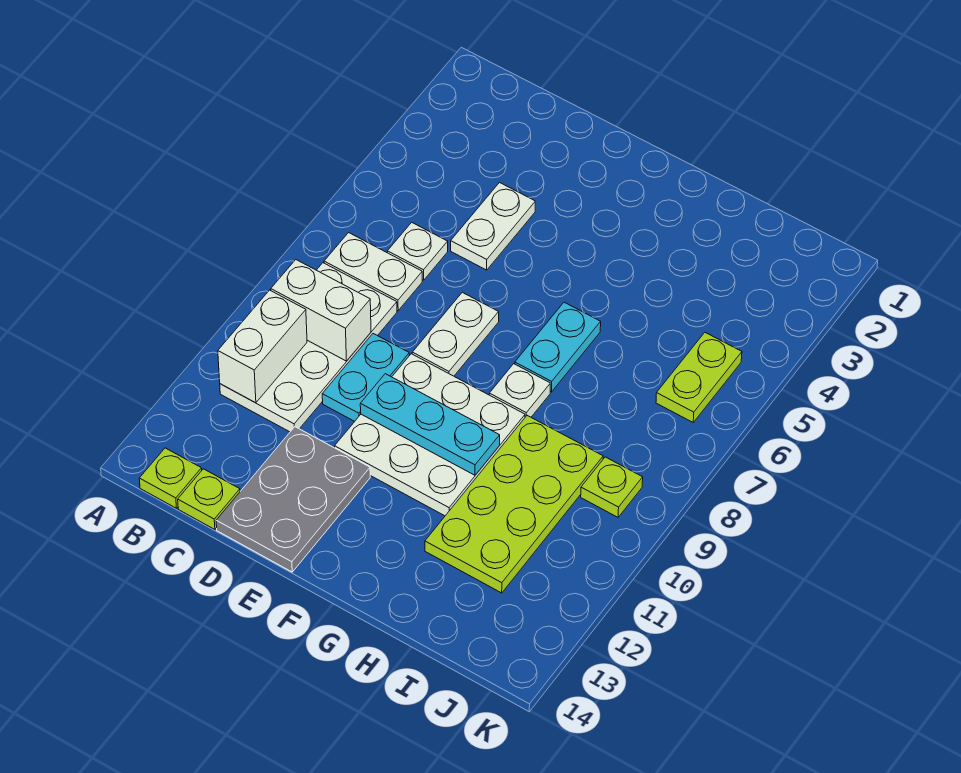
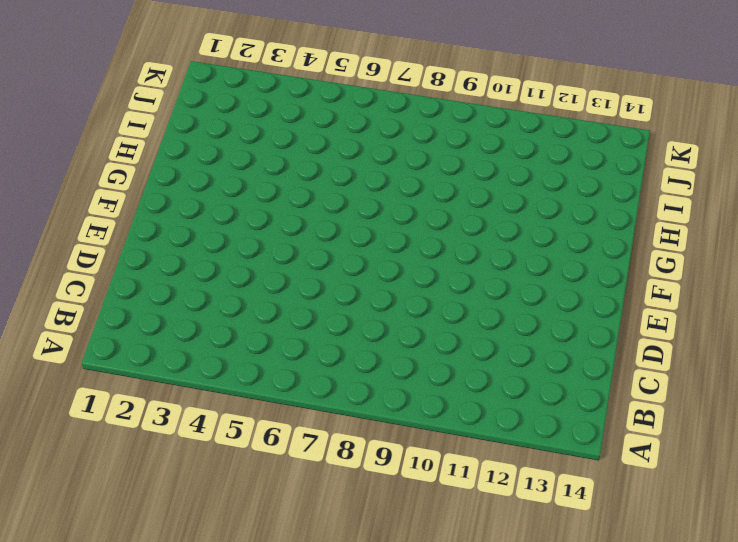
none -> white plate B7:C7 level 1
none -> white plate B8:C11 level 1
none -> lime plate B14 level 1

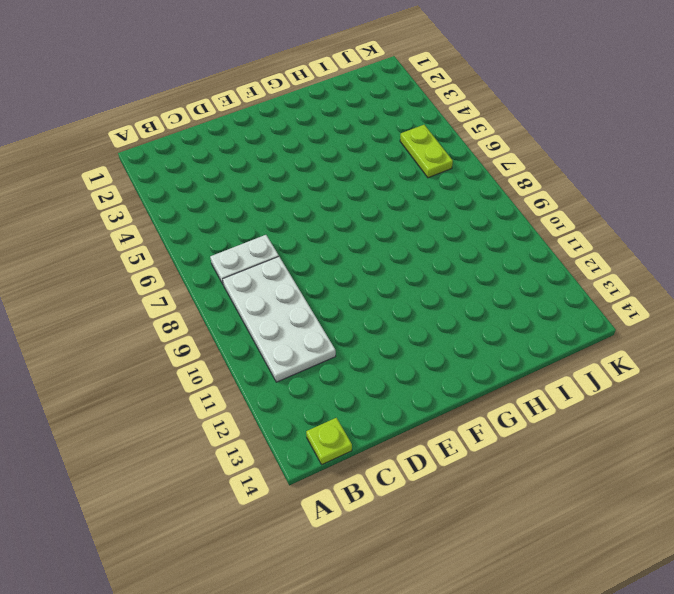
none -> white plate C6 level 1
none -> lime plate C14 level 1
none -> white plate D4:D5 level 1

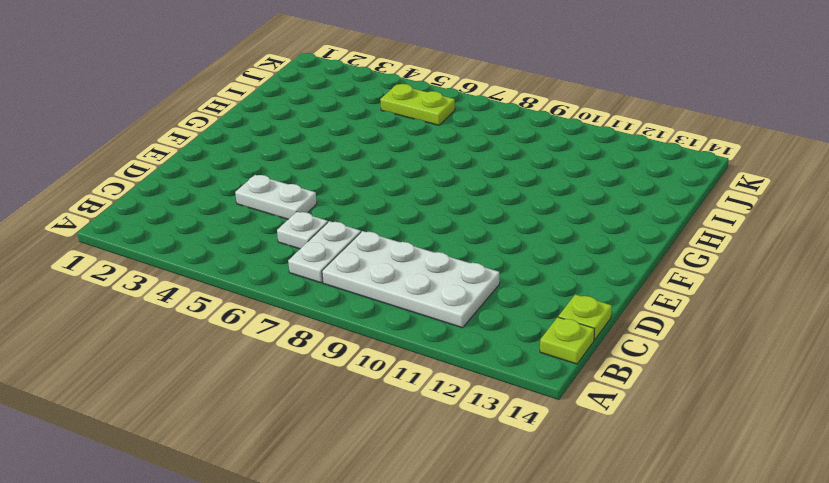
none -> cyan plate D9:D10 level 1
none -> grey plate D12:E14 level 1
none -> white plate E7:E8 level 1

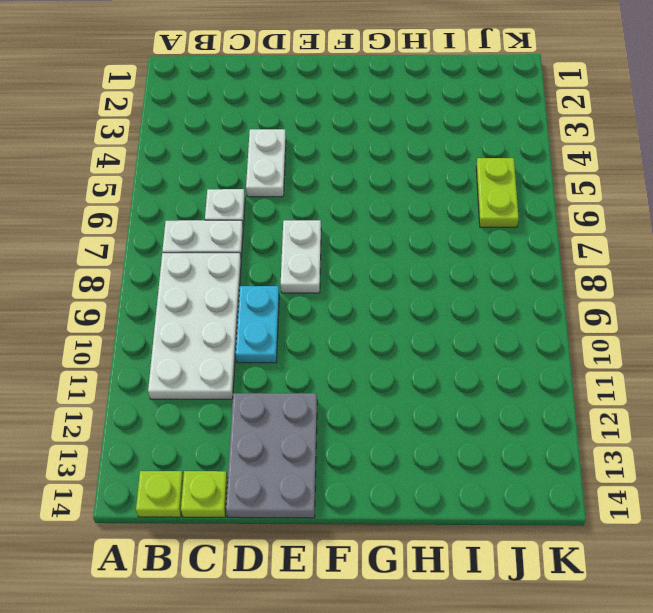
none -> white plate E9:G11 level 1
none -> cyan plate G6:G7 level 1
none -> white plate G8 level 1

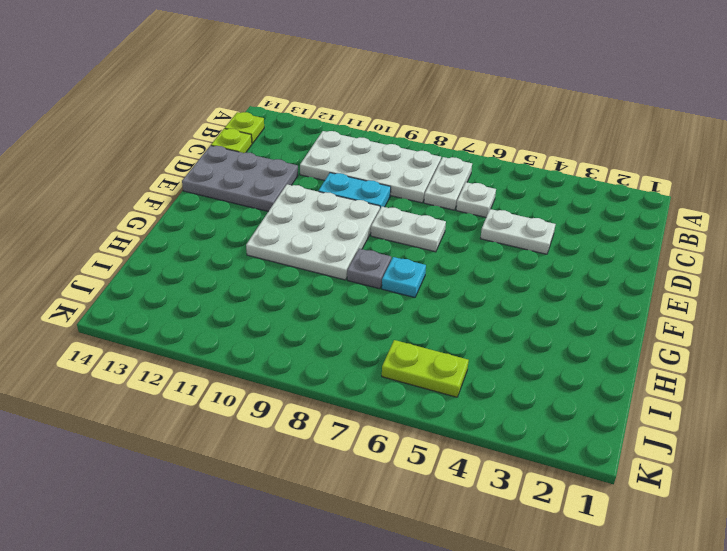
cyan plate G7 level 1 -> cyan plate G6:G7 level 1
grey plate G8 level 1 -> white plate G8 level 1
none -> lime plate H9:I12 level 1
none -> lime plate J9 level 1
none -> white brick B9:C9 level 2

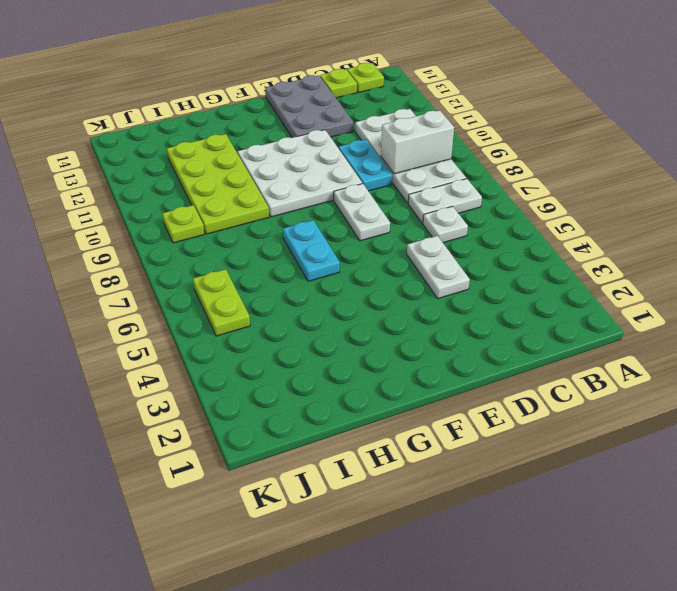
none -> white plate G8 level 1
none -> white brick B10:B11 level 2
none -> cyan plate E10:G10 level 2

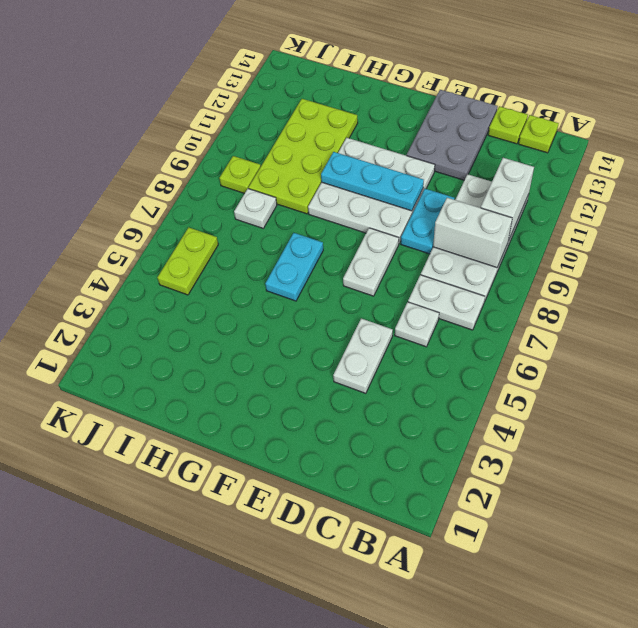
white plate I8 level 1 -> white plate G8 level 1

